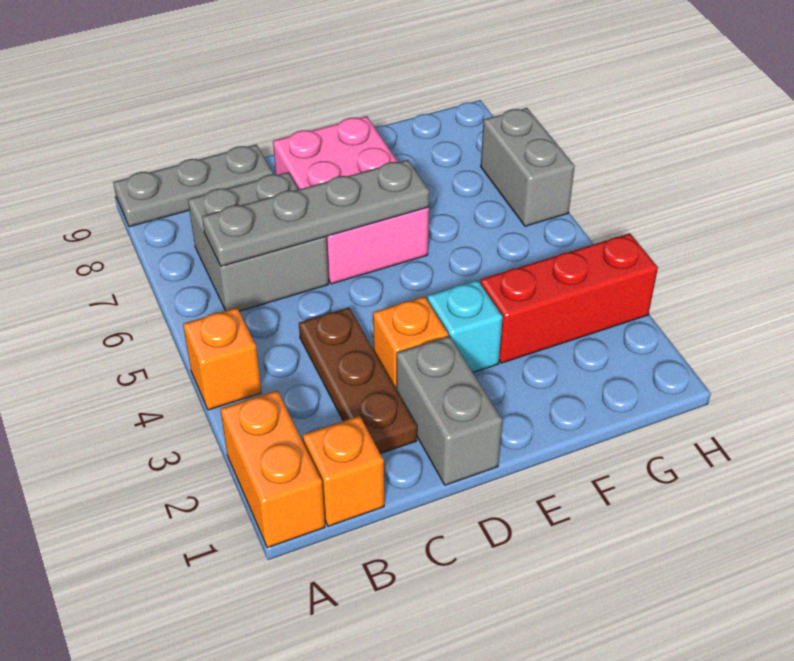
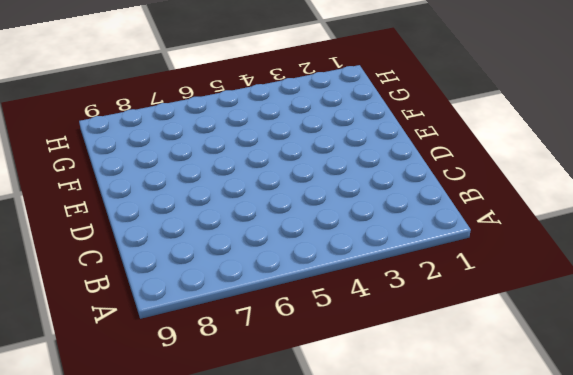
none -> orange brick A1:A2 level 1
none -> orange brick A4 level 1
none -> grey plate A9:C9 level 1

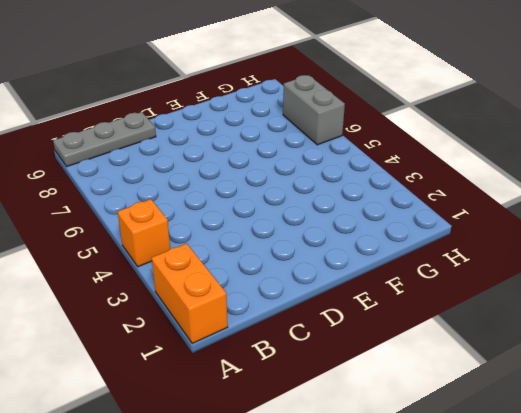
none -> orange brick B1 level 1
none -> grey brick B6:C7 level 1
none -> brown plate C2:C4 level 1

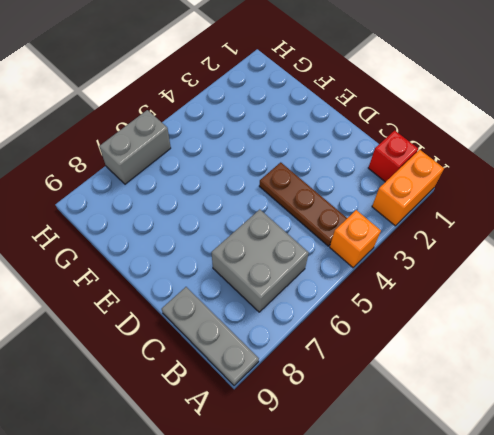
red brick B1 level 1 -> orange brick B1 level 1
brown plate B4:D4 level 1 -> brown plate C2:C4 level 1
none -> grey brick D1:D2 level 1
none -> orange brick D3 level 1
none -> pink brick D6:E8 level 1

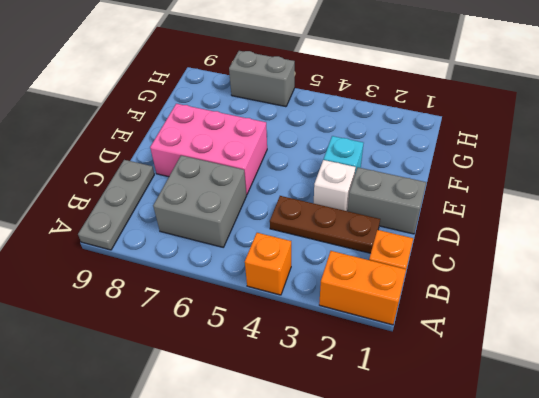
white brick D3 level 1 -> orange brick D3 level 1
none -> red brick F3:H3 level 1
none -> grey plate B6:E6 level 2

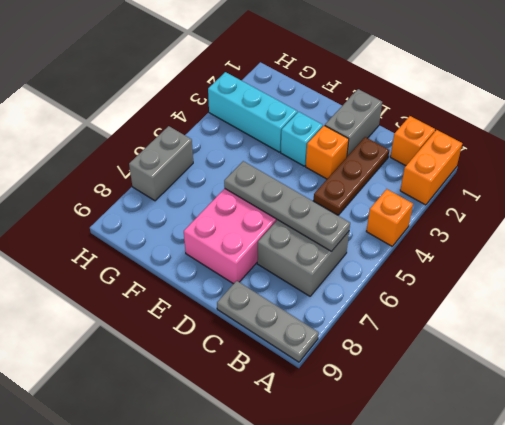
cyan brick F3:H3 level 1 -> red brick F3:H3 level 1

